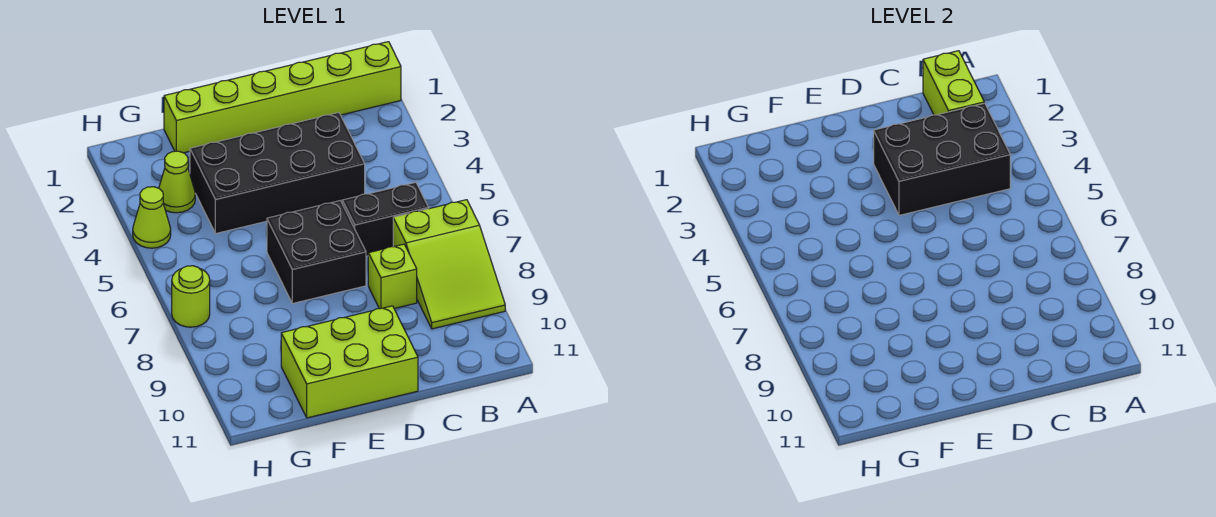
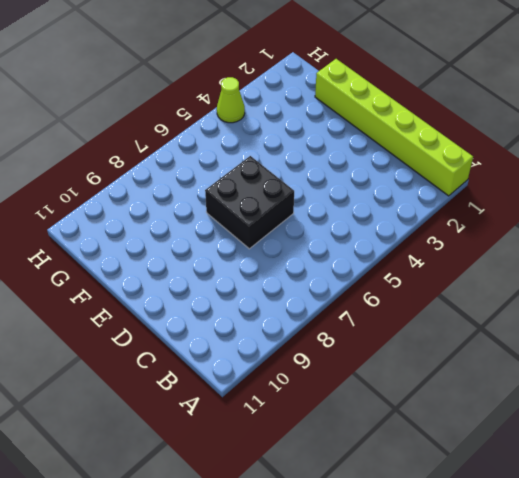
none -> lime slope A7:B9 level 1 top 7
none -> black brick B6:C6 level 1
none -> black brick C3:F4 level 1

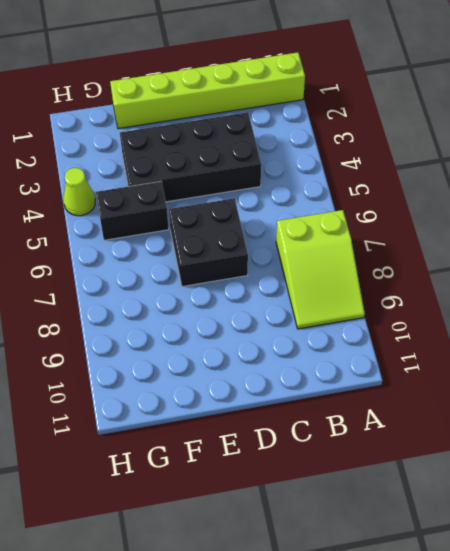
black brick F5:G5 level 1 -> black brick B6:C6 level 1
none -> lime brick C8 level 1
none -> lime brick D10:F11 level 1
none -> lime cone G3 level 1

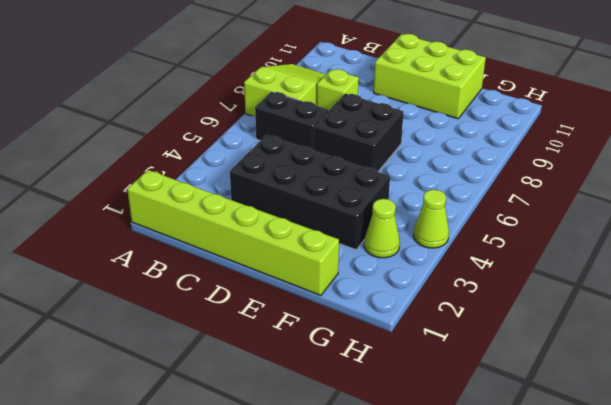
none -> lime round brick H7 level 1
none -> lime brick B1:B2 level 2
none -> black brick B3:D4 level 2

